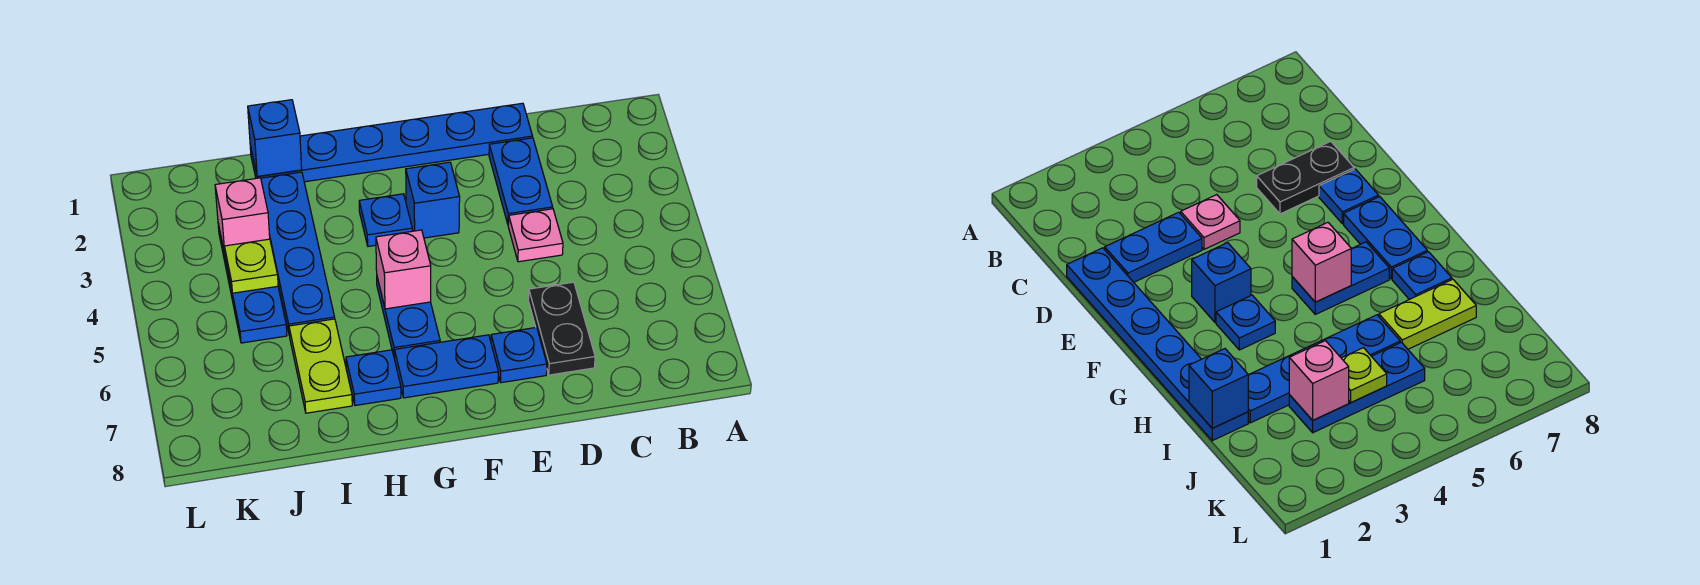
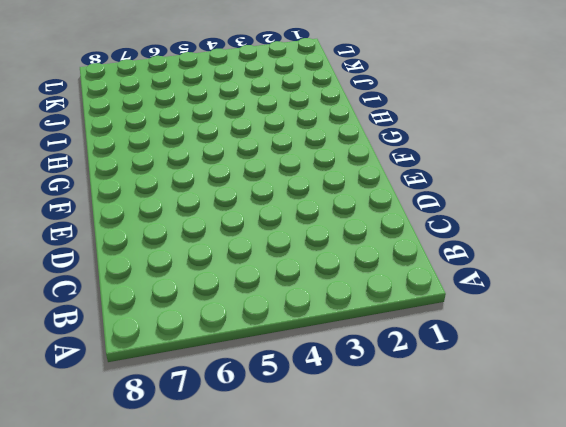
none -> blue plate D1:I1 level 1
none -> blue plate D2:D3 level 1
none -> pink plate D4 level 1

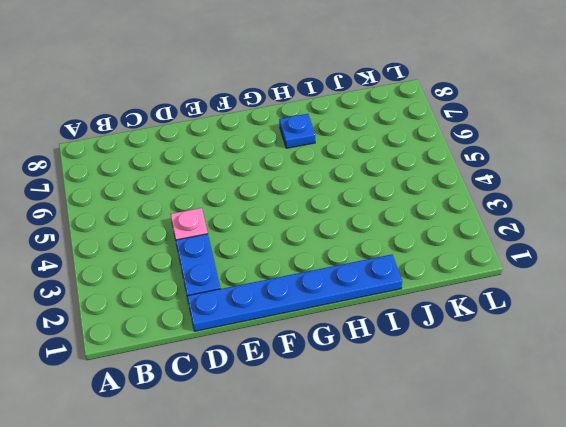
none -> black plate D6:D7 level 1
none -> blue plate E7 level 1
none -> blue brick F3 level 1

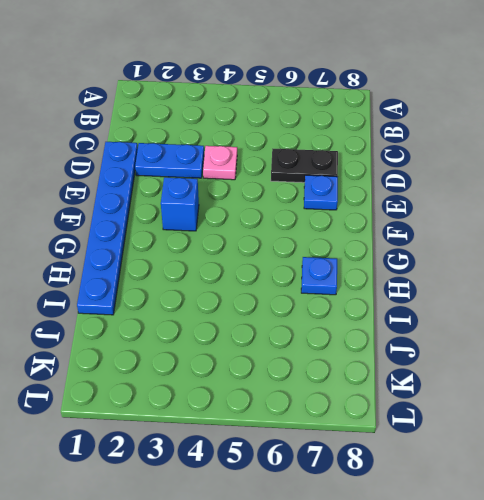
none -> blue plate F7:G7 level 1
none -> blue plate G3 level 1
none -> blue plate G5:G6 level 1

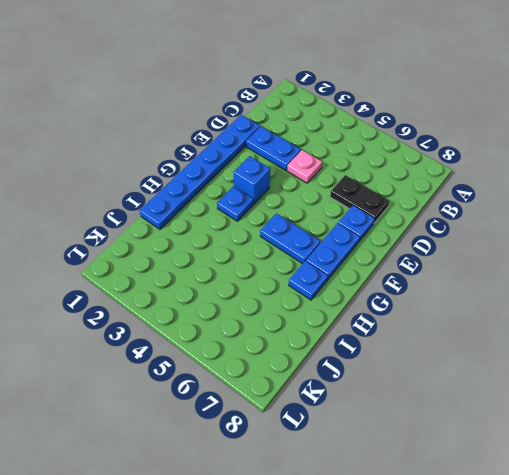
none -> blue plate I2:I5 level 1
none -> lime plate I6:I7 level 1
none -> blue plate J3:J5 level 1

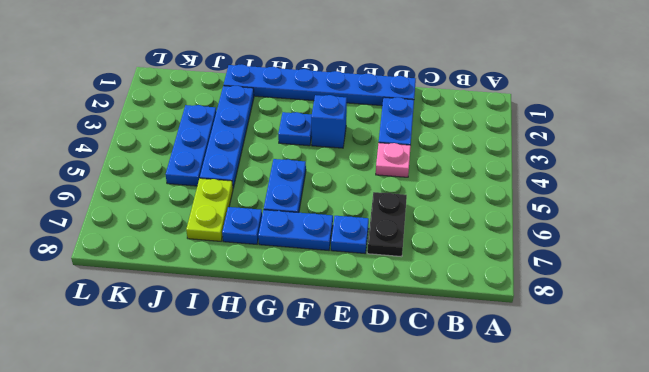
none -> pink brick G5 level 2
none -> blue brick I1 level 2
none -> pink brick J3 level 2

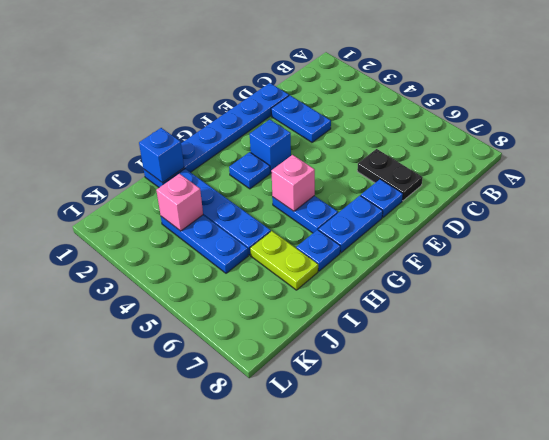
none -> pink plate D4 level 1
none -> lime plate J4 level 2

